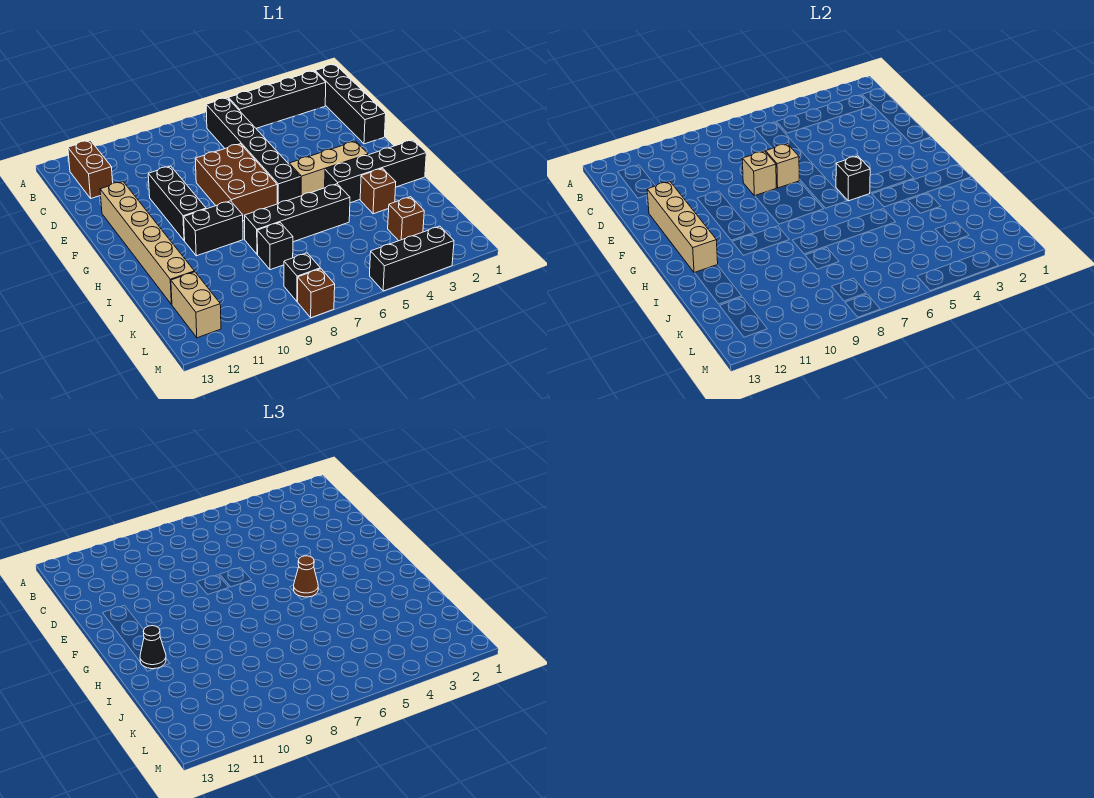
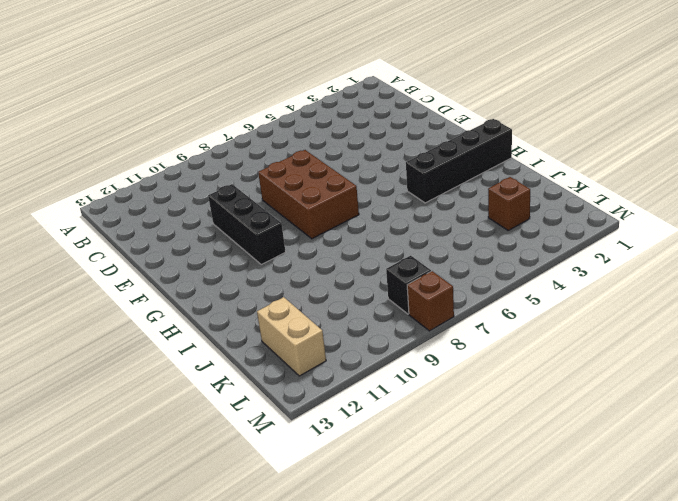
none -> black brick B1:E1 level 1
none -> black brick B2:B5 level 1
none -> black brick B6:G6 level 1

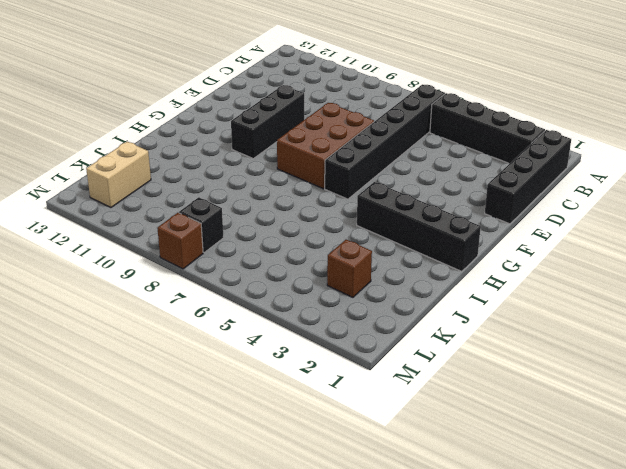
none -> brown brick B12:C12 level 1
none -> tan brick E12:J12 level 1
none -> tan brick G3:G5 level 1

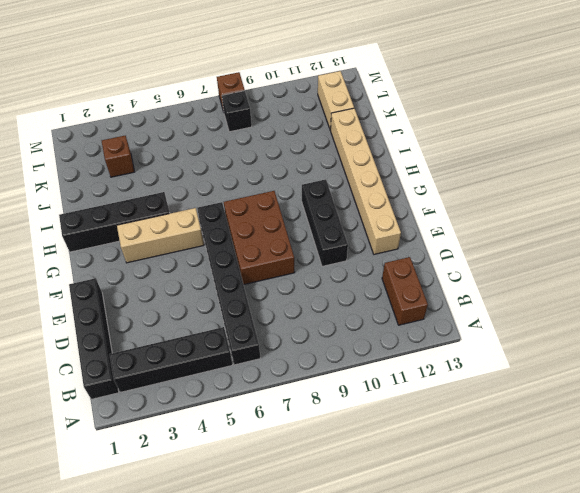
none -> black brick H9:H10 level 1
none -> brown brick I3 level 1
none -> black brick I5:I8 level 1

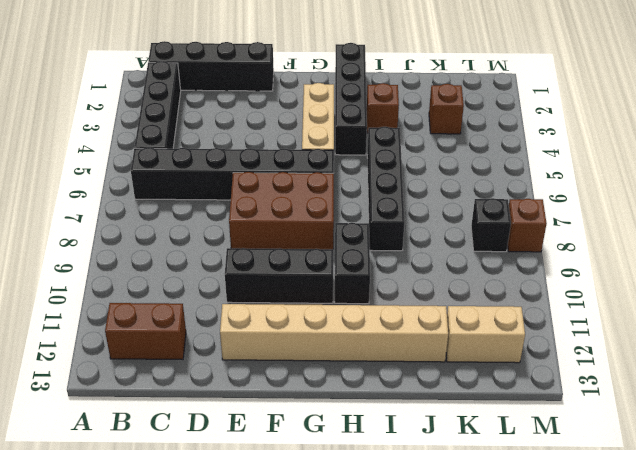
none -> black brick J8 level 1
none -> black brick M3:M5 level 1
none -> tan brick E7 level 2

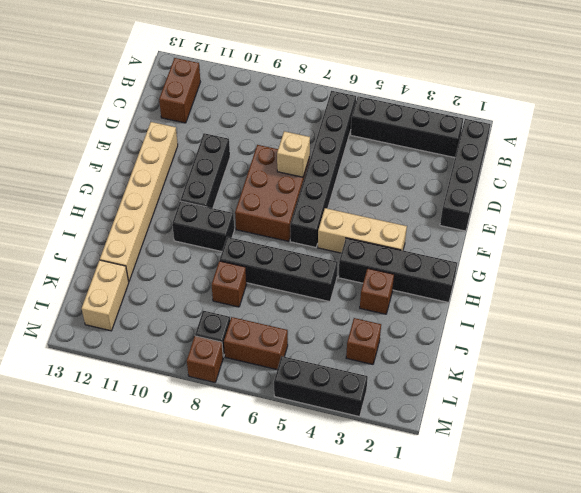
brown brick J8 level 1 -> black brick J8 level 1
brown brick L6:L7 level 1 -> none
none -> tan brick E8 level 2
none -> tan brick E12:H12 level 2
none -> black brick G5 level 2

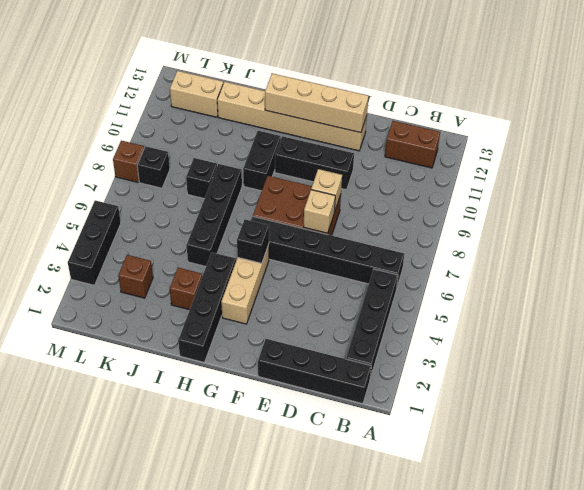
none -> brown cone G5 level 3
none -> black cone H12 level 3

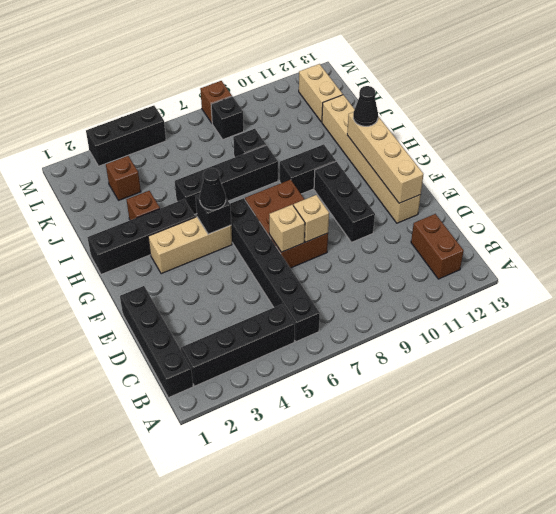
black cone G5 level 3 -> brown cone G5 level 3

